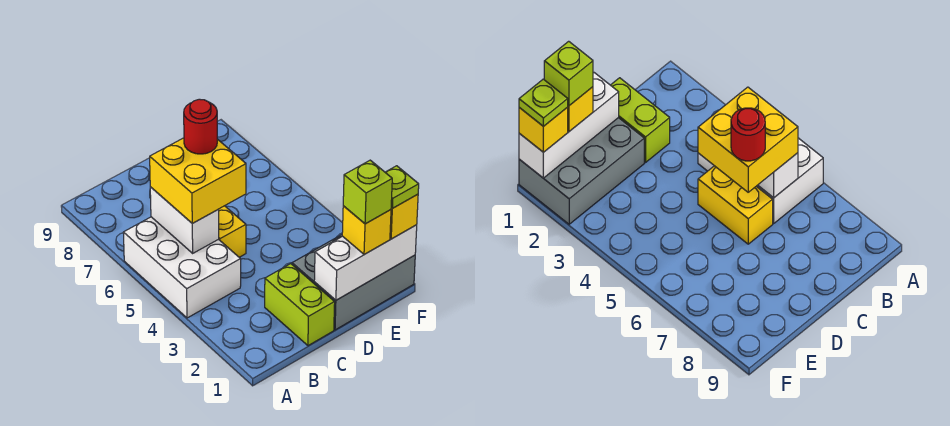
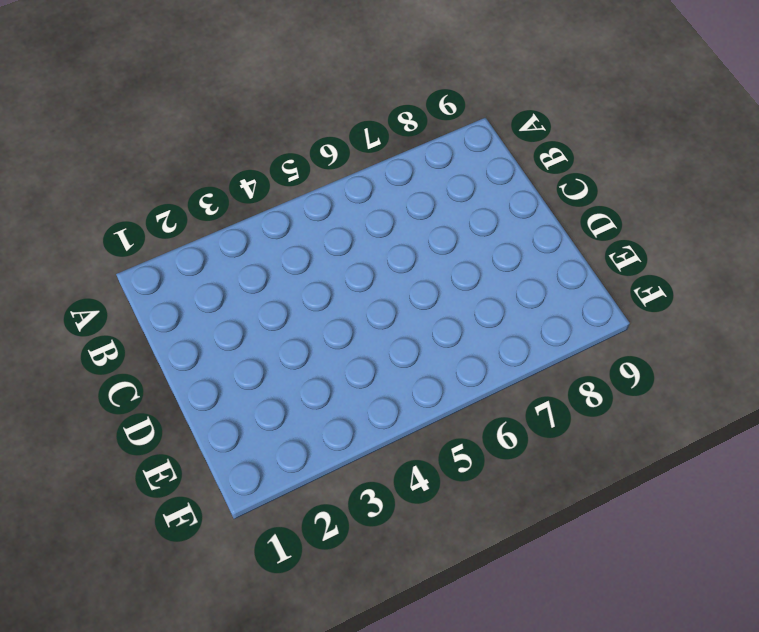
none -> white brick A4:B6 level 1
none -> lime brick C1:C2 level 1
none -> yellow brick C5:C6 level 1

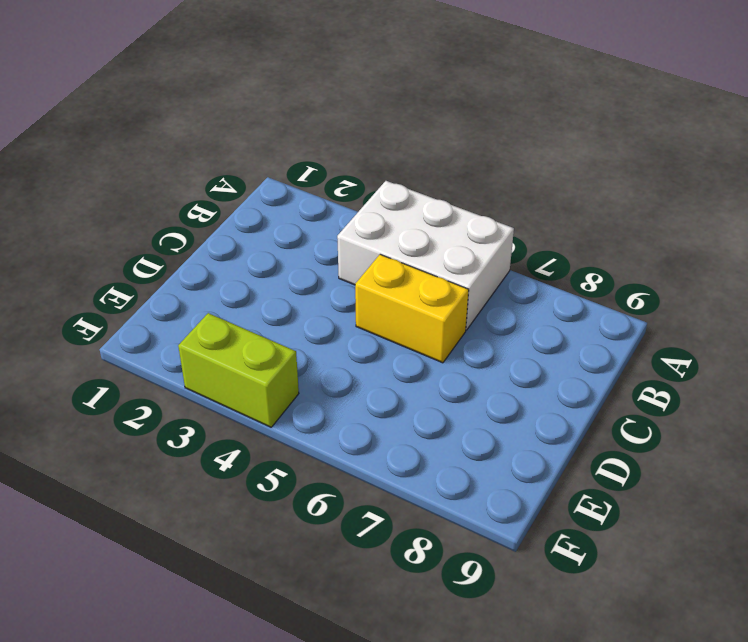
lime brick F3:F4 level 1 -> lime brick C1:C2 level 1
none -> grey brick D1:F2 level 1
none -> white brick B5:B6 level 2
none -> white brick D1:F1 level 2

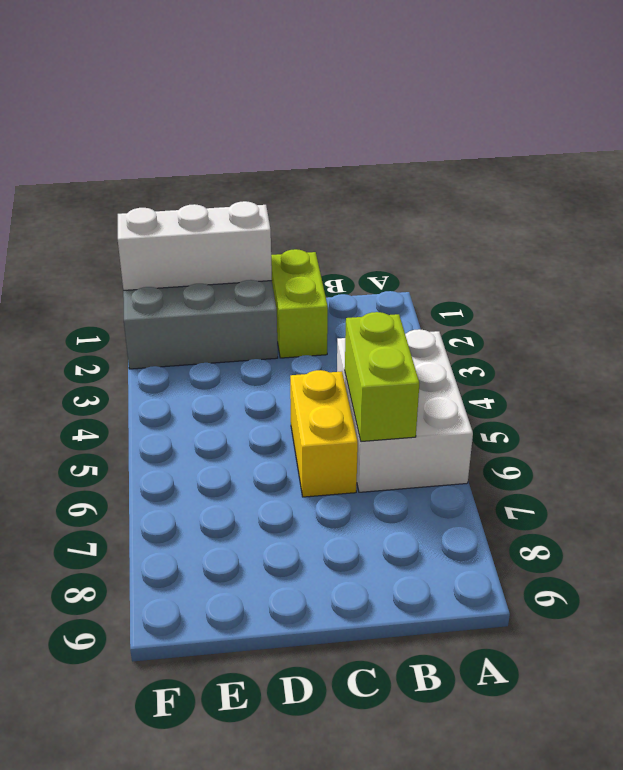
lime brick B5:B6 level 2 -> white brick B5:B6 level 2
none -> yellow brick B5:C6 level 3
none -> yellow brick E1 level 3
none -> yellow brick F1 level 3

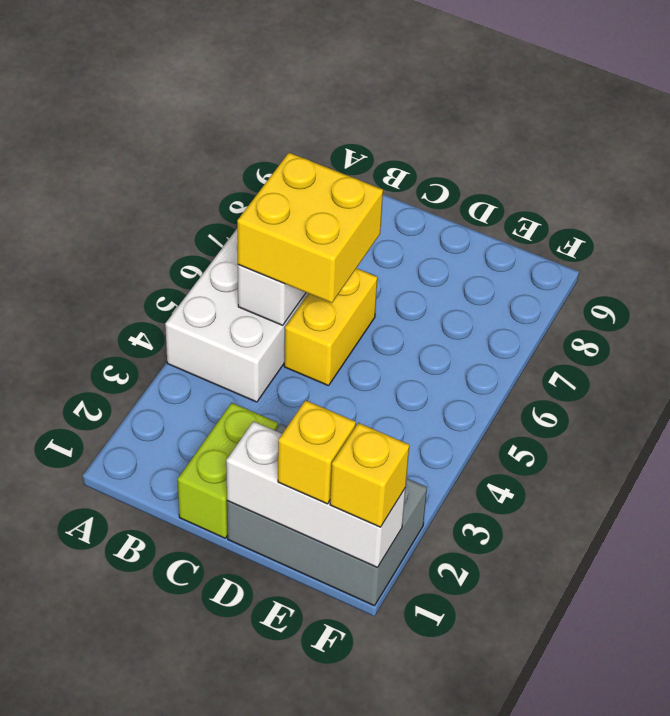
none -> red round brick C6 level 4
none -> lime brick E1 level 4
none -> lime plate F1 level 4

